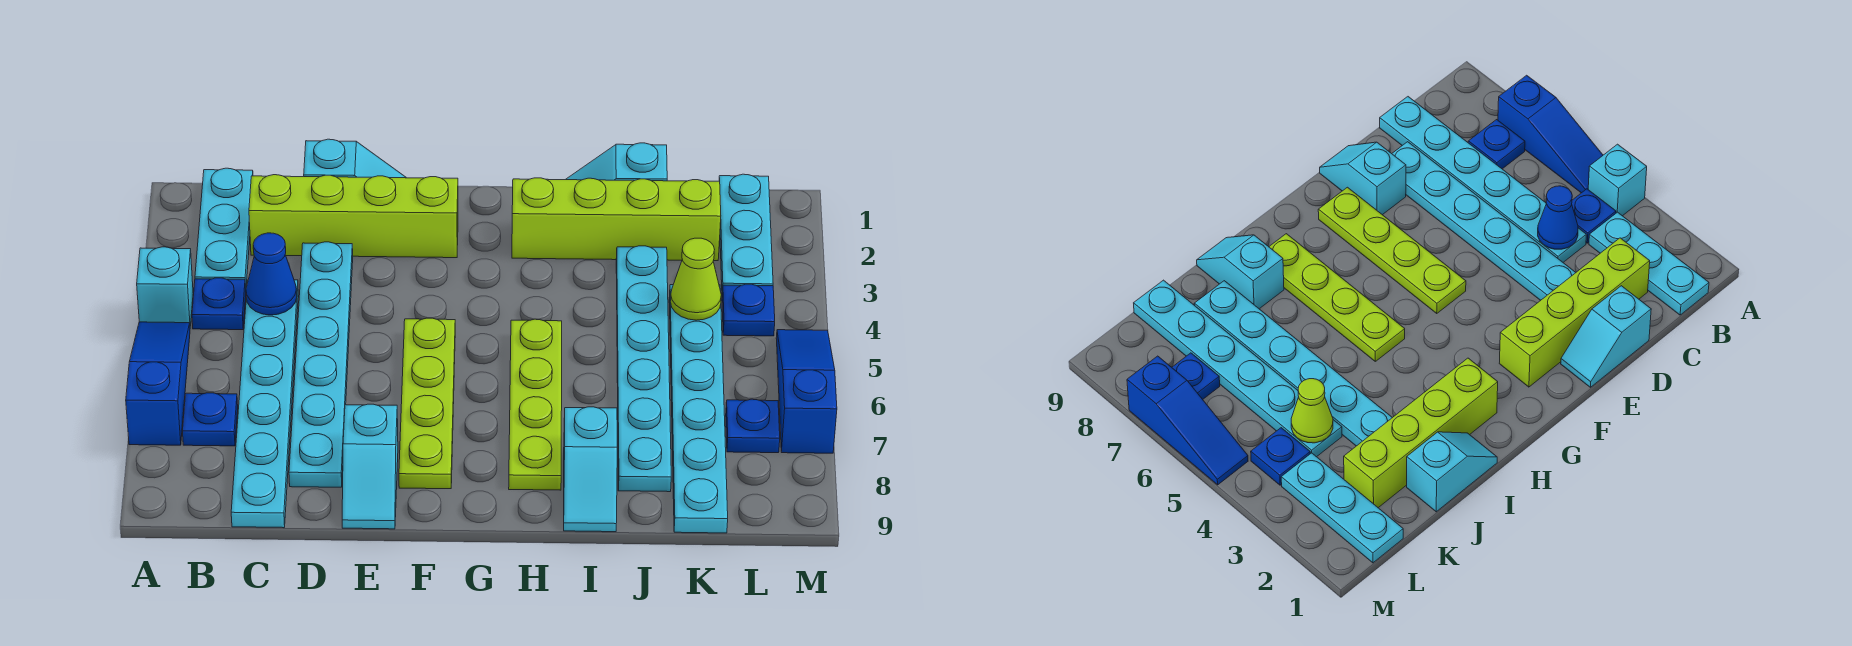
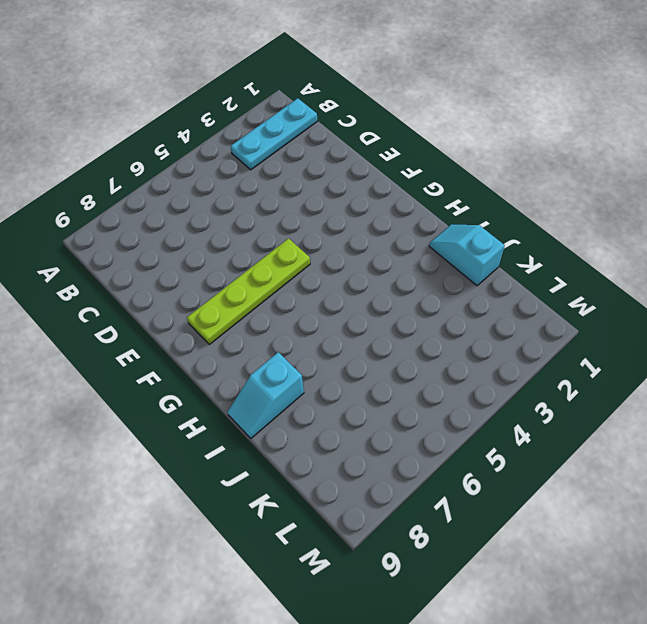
none -> cyan brick A4 level 1
none -> blue slope A5:A7 level 1 top 7
none -> blue plate B4 level 1

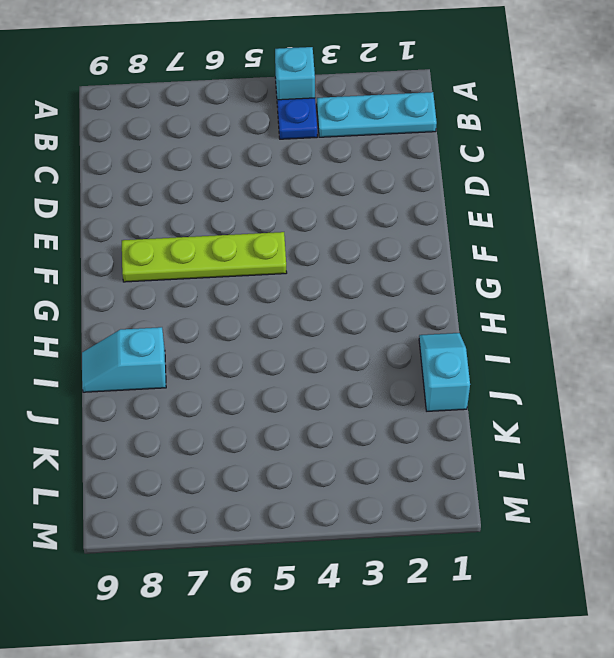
none -> blue slope A5:A7 level 1 top 7
none -> blue plate B7 level 1
none -> lime brick C2:F2 level 1

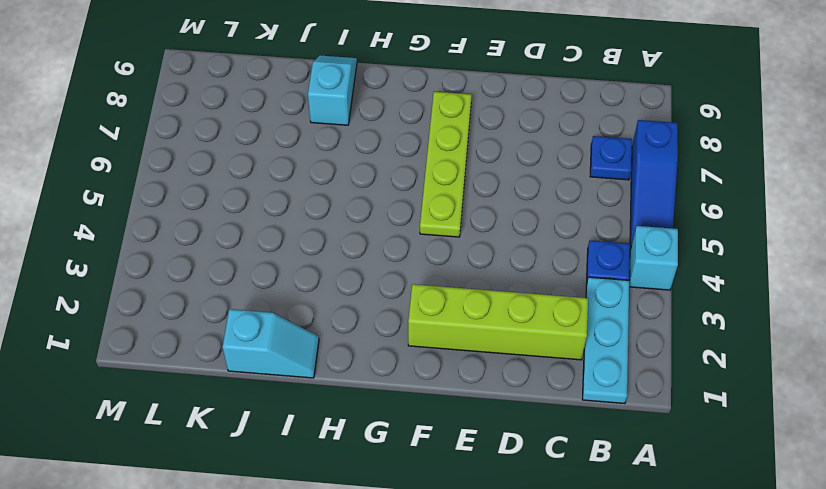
none -> cyan plate C4:C9 level 1
none -> cyan slope D1:E1 level 1 top D
none -> cyan plate D3:D8 level 1

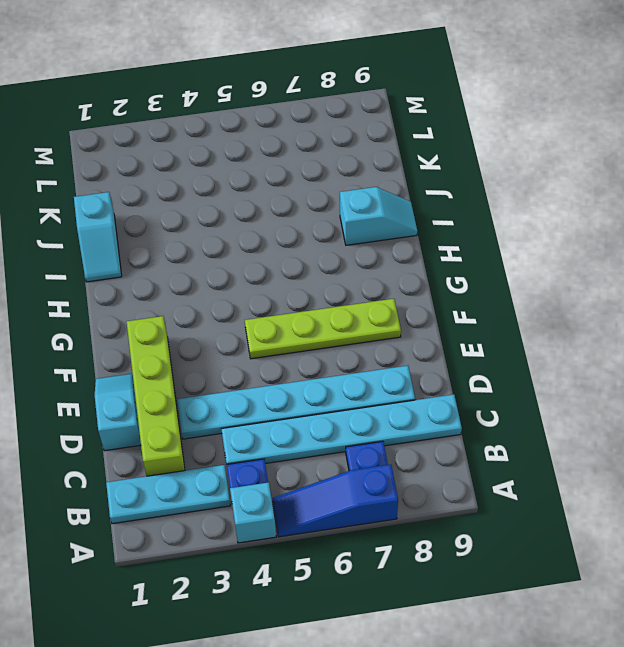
none -> cyan slope E8:E9 level 1 top 8
none -> lime brick H2:K2 level 1
none -> lime plate H5:H8 level 1

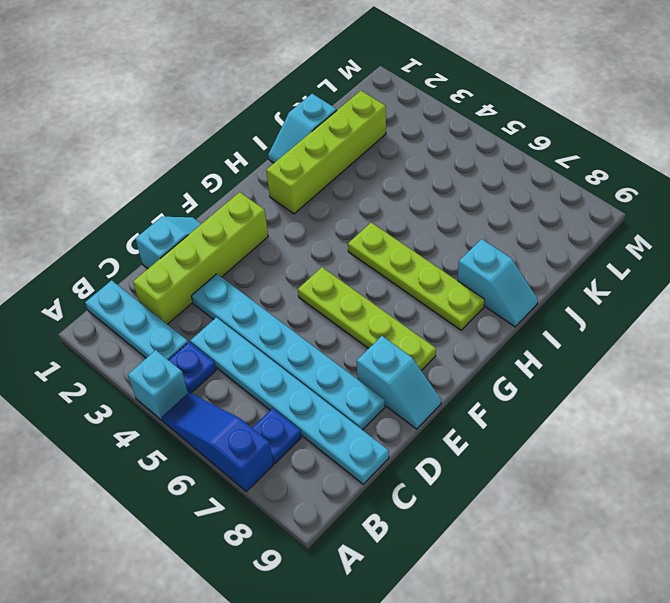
none -> cyan plate J3:J8 level 1
none -> cyan plate K4:K9 level 1
none -> cyan plate L1:L3 level 1

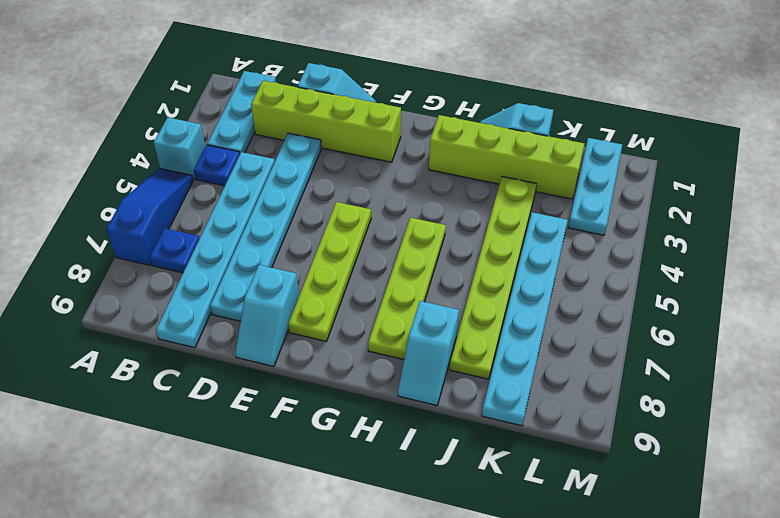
lime plate J3:J8 level 1 -> cyan plate J3:J8 level 1
none -> blue plate L4 level 1
none -> blue plate L7 level 1
none -> blue slope M5:M7 level 1 top 7

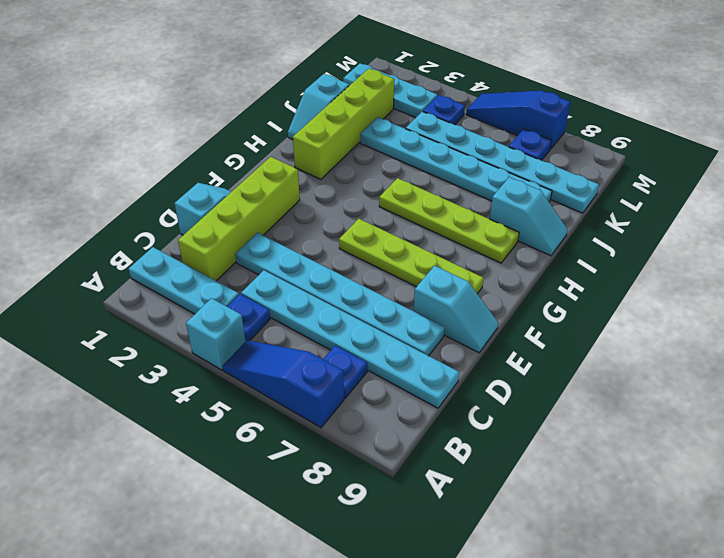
none -> blue cone C4 level 2
none -> lime cone K4 level 2

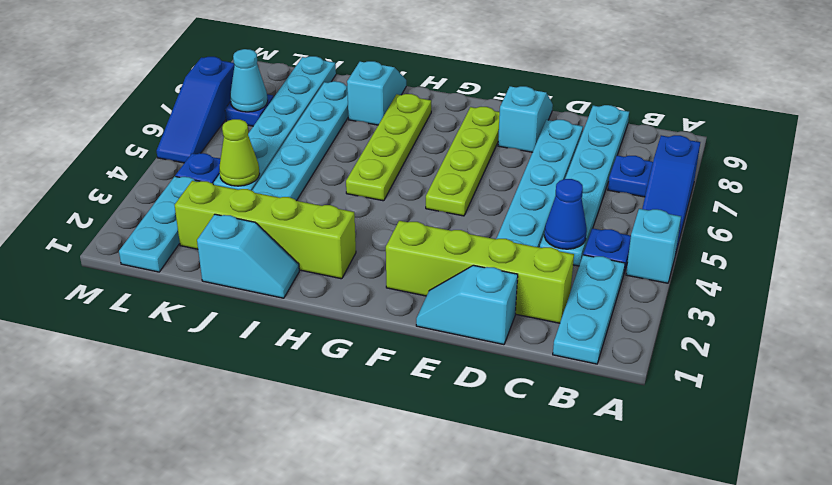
cyan cone L7 level 2 -> none

